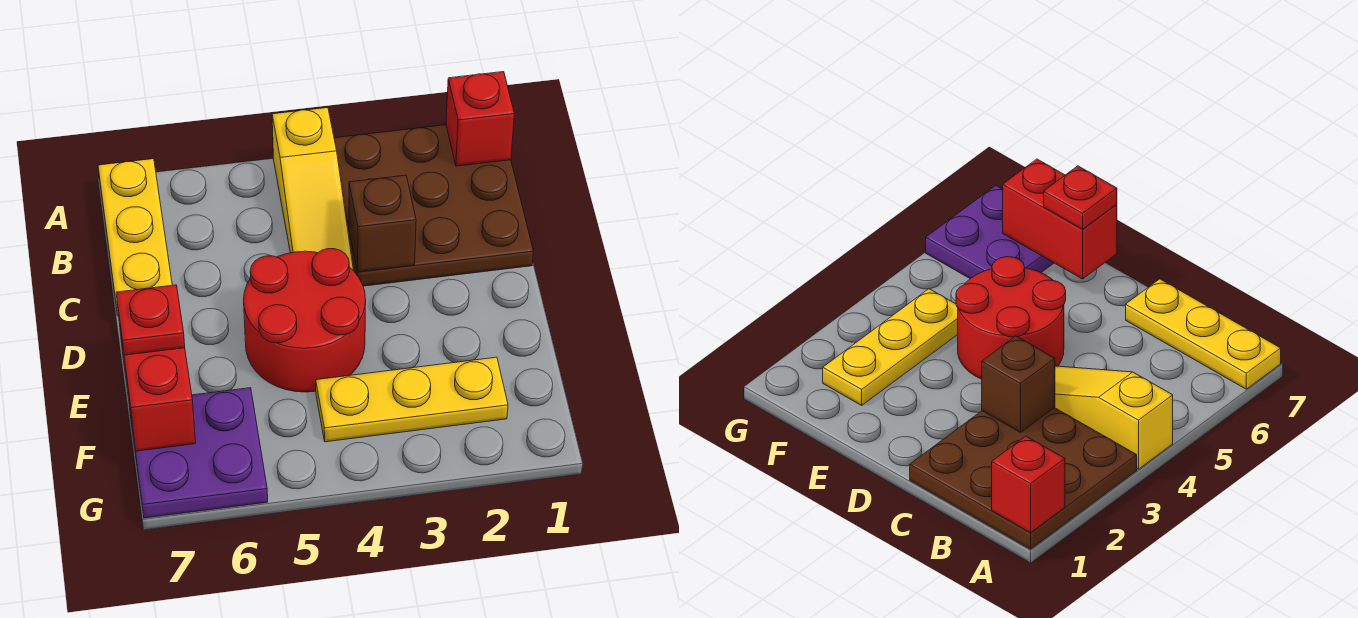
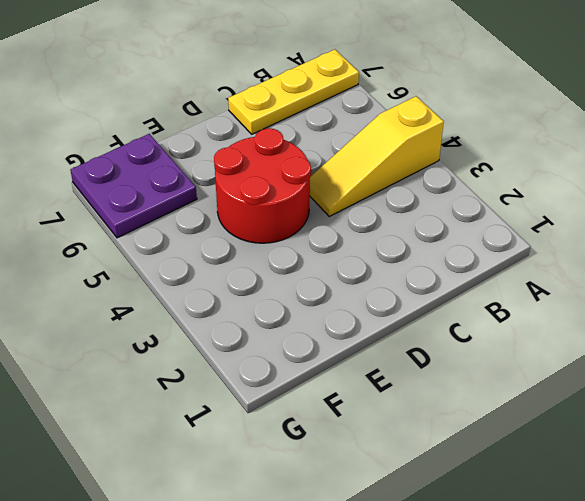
none -> brown plate A1:C3 level 1
none -> yellow plate F2:F4 level 1

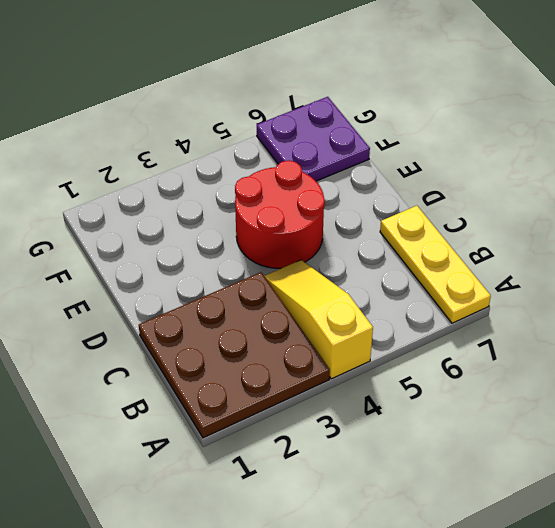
none -> yellow plate F2:F4 level 1
none -> red brick A1 level 2

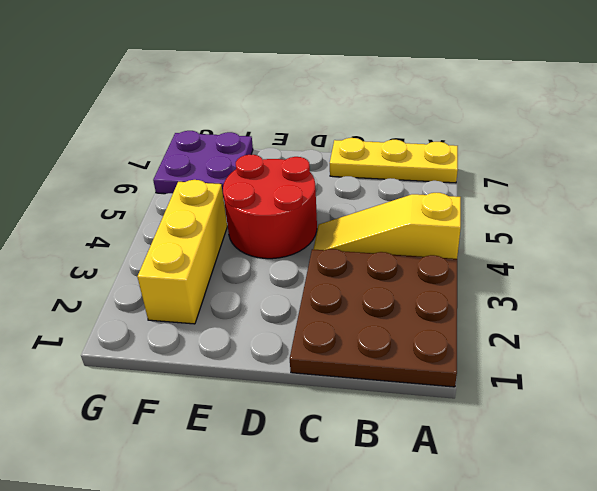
yellow brick F2:F4 level 1 -> yellow plate F2:F4 level 1
none -> red brick A1 level 2
none -> brown brick C3 level 2

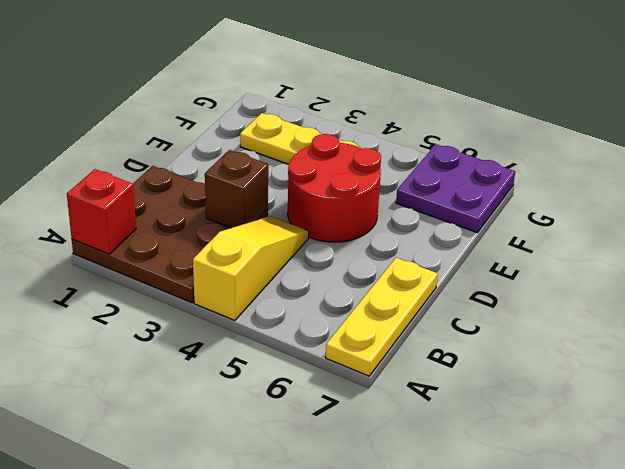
none -> red brick E7:F7 level 2
none -> red plate E7 level 3

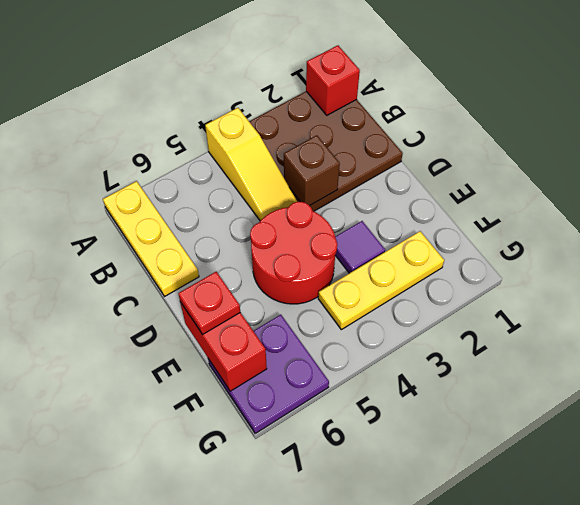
purple tile E3 level 1 -> none

